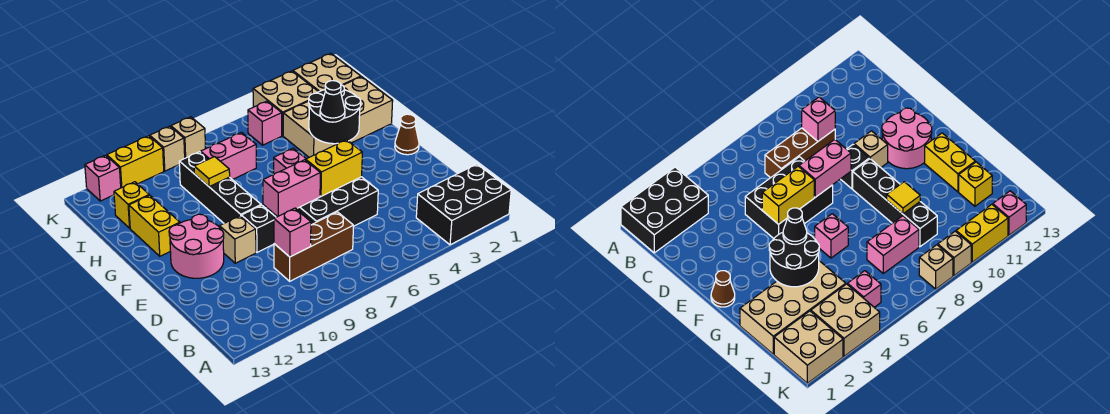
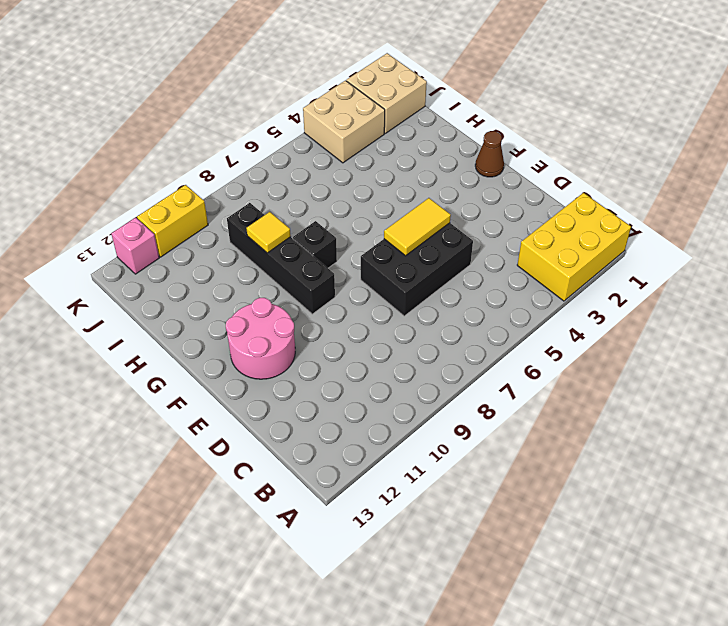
yellow brick A1:B3 level 1 -> black brick A1:B3 level 1
yellow tile E5:E6 level 2 -> yellow brick E5:E6 level 2
black brick G8 level 1 -> black brick E9 level 1
none -> brown brick C7:C9 level 1
none -> tan brick E10 level 1
none -> pink brick G6 level 1

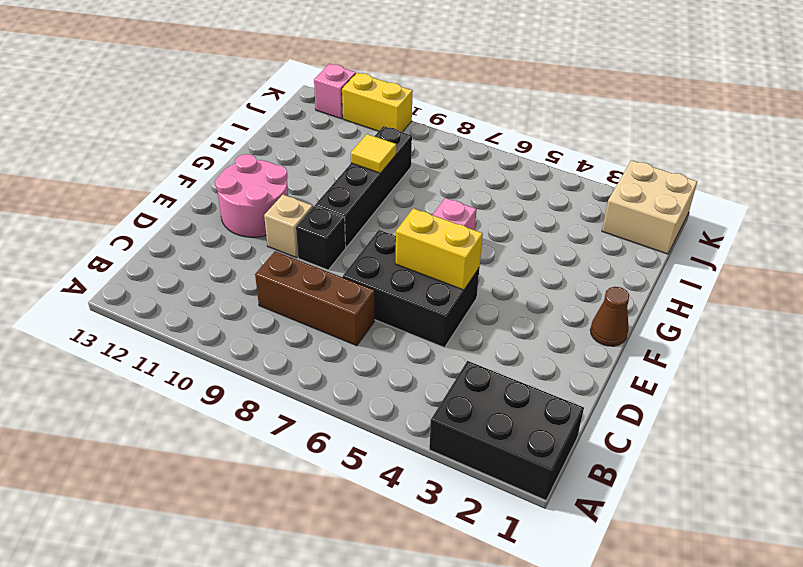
none -> yellow brick G12:H12 level 1
none -> tan brick H1:I4 level 1
none -> pink brick I7:I8 level 1

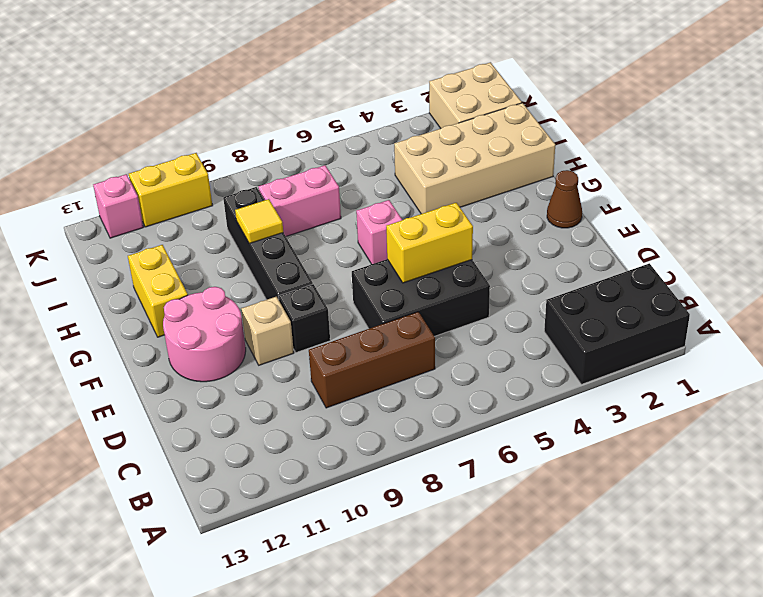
none -> yellow brick I12 level 1
none -> tan brick J3:K4 level 1
none -> pink brick J5 level 1

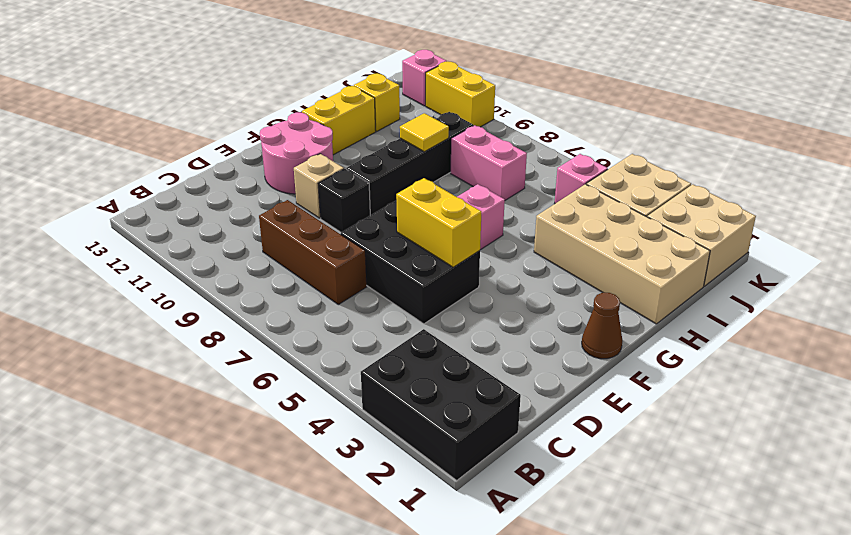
none -> tan brick K8 level 1
none -> tan brick K9 level 1
none -> pink brick C9 level 2

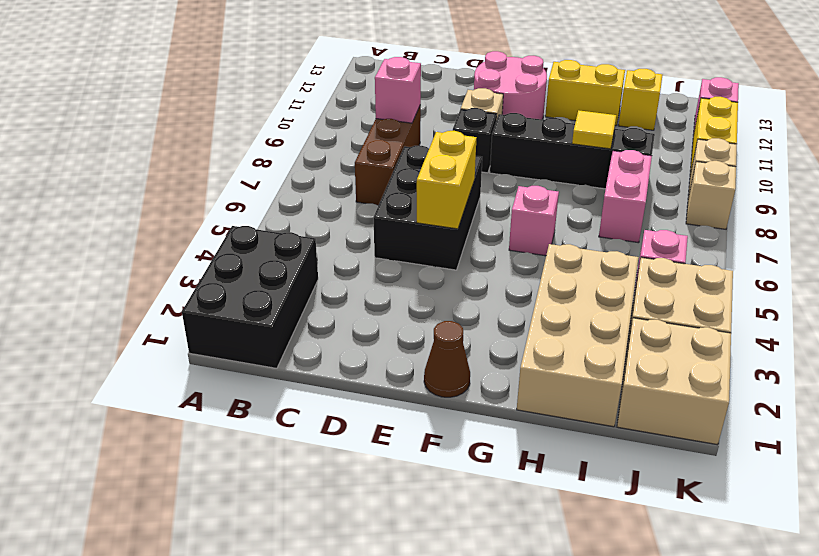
none -> pink brick E7:E8 level 2
none -> black round brick G3:H4 level 2
none -> black cone G4 level 3

